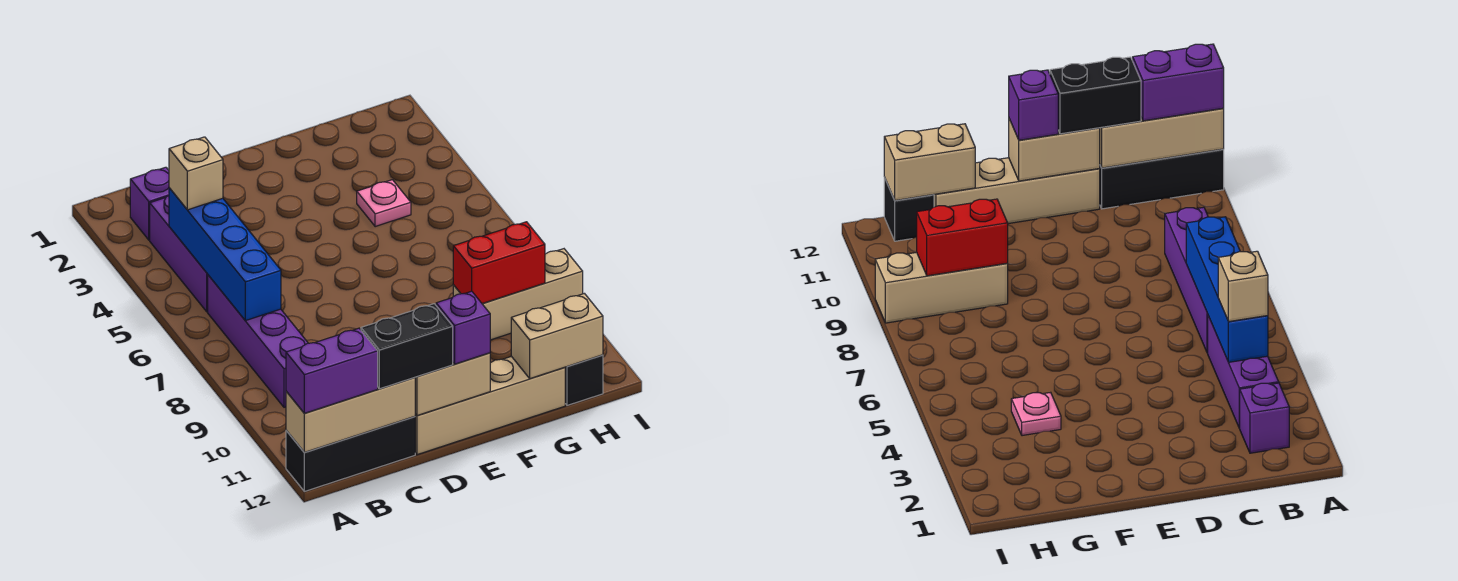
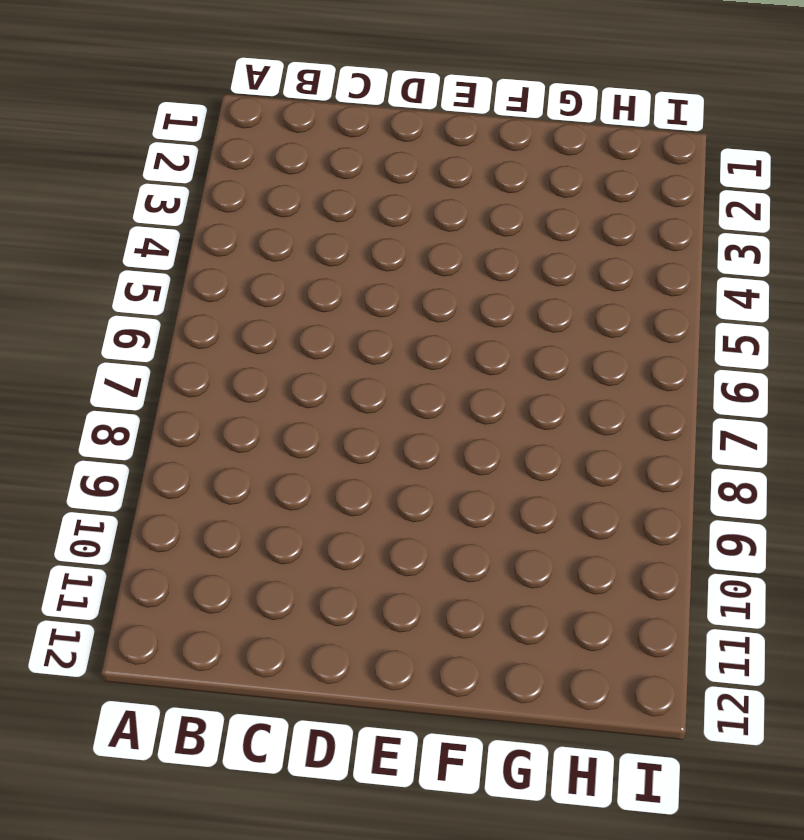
none -> black brick A12:C12 level 1
none -> purple brick B2 level 1
none -> purple brick B3:B5 level 1

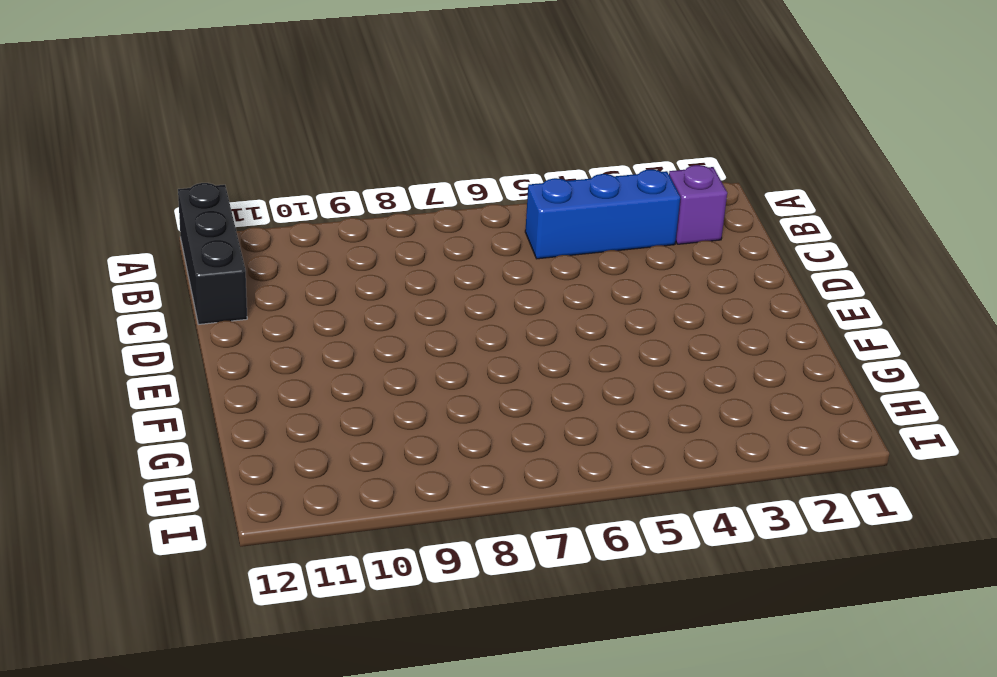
blue brick B3:B5 level 1 -> purple brick B3:B5 level 1
none -> purple brick B6:B9 level 1
none -> tan brick D12:G12 level 1
none -> pink plate G4 level 1

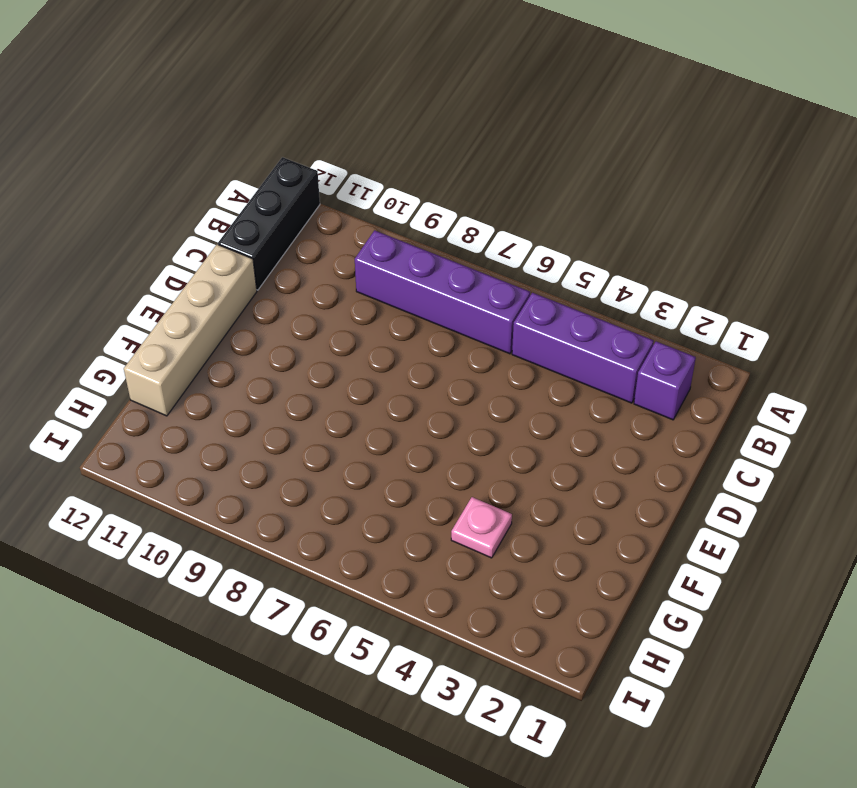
none -> tan brick G9:I9 level 1
none -> black brick H12 level 1
none -> tan brick A12:C12 level 2

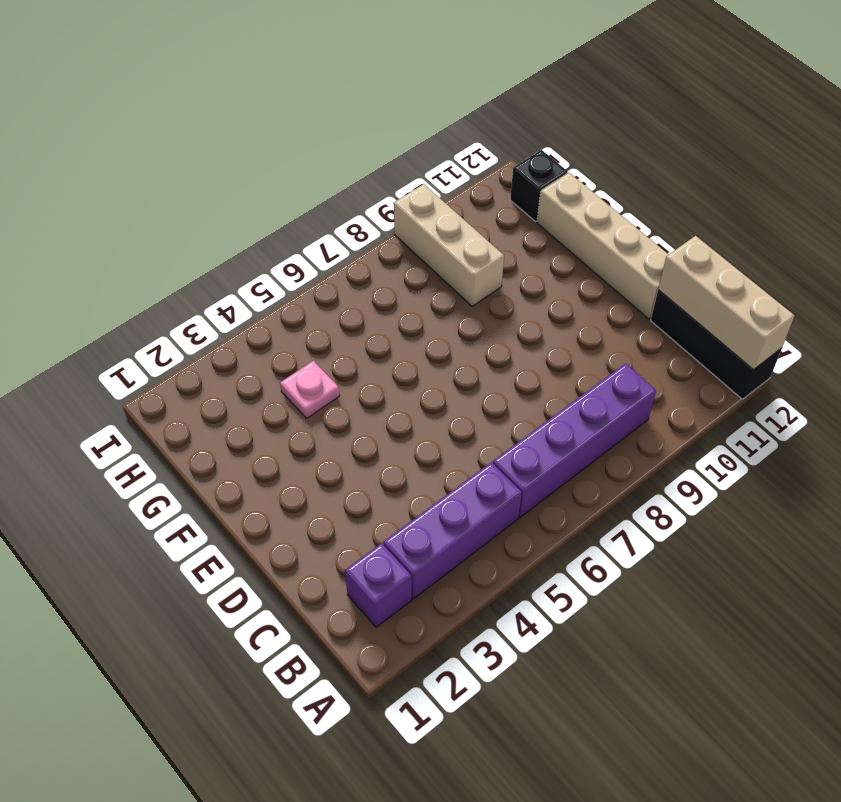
none -> blue brick B4:B7 level 2
none -> tan brick D12:E12 level 2
none -> red brick G9:H9 level 2

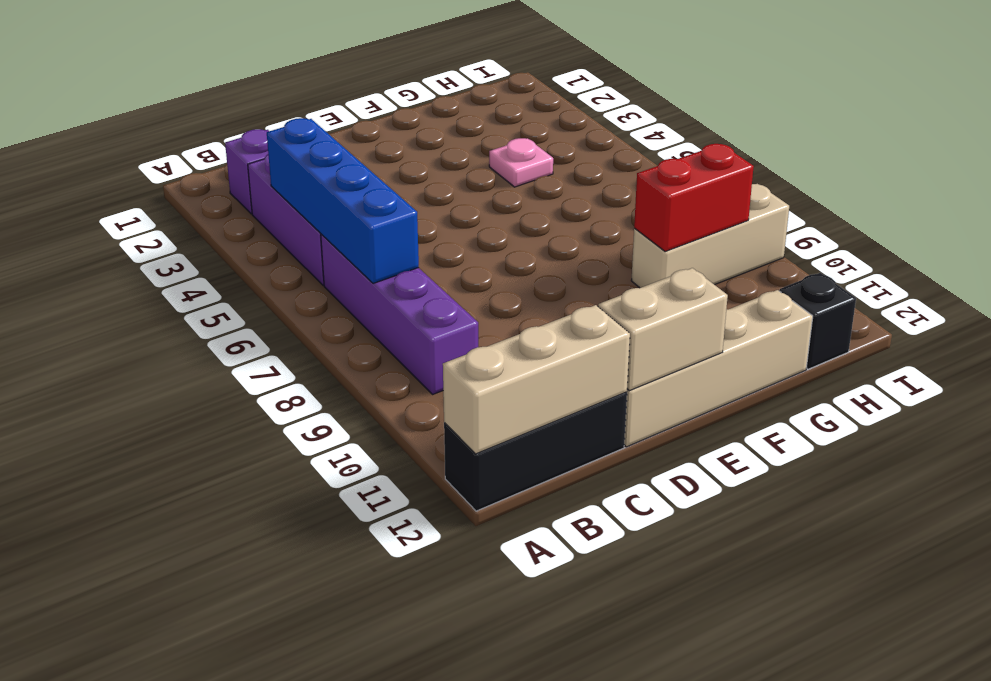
none -> tan brick G12:H12 level 2
none -> purple brick A12:B12 level 3
none -> tan brick B4 level 3

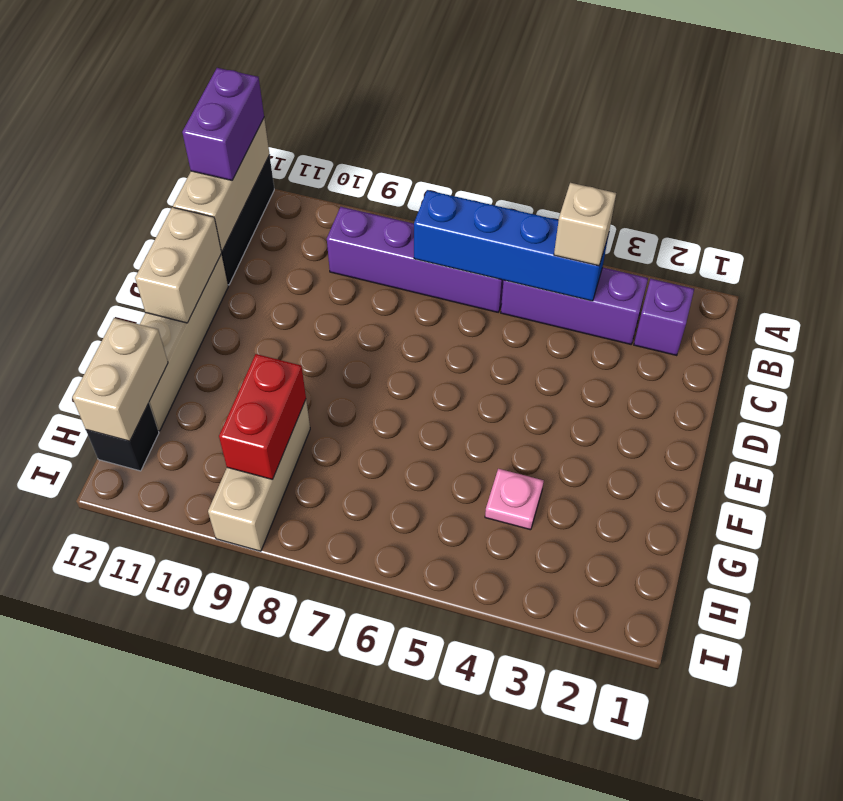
none -> black brick C12:D12 level 3
none -> purple brick E12 level 3

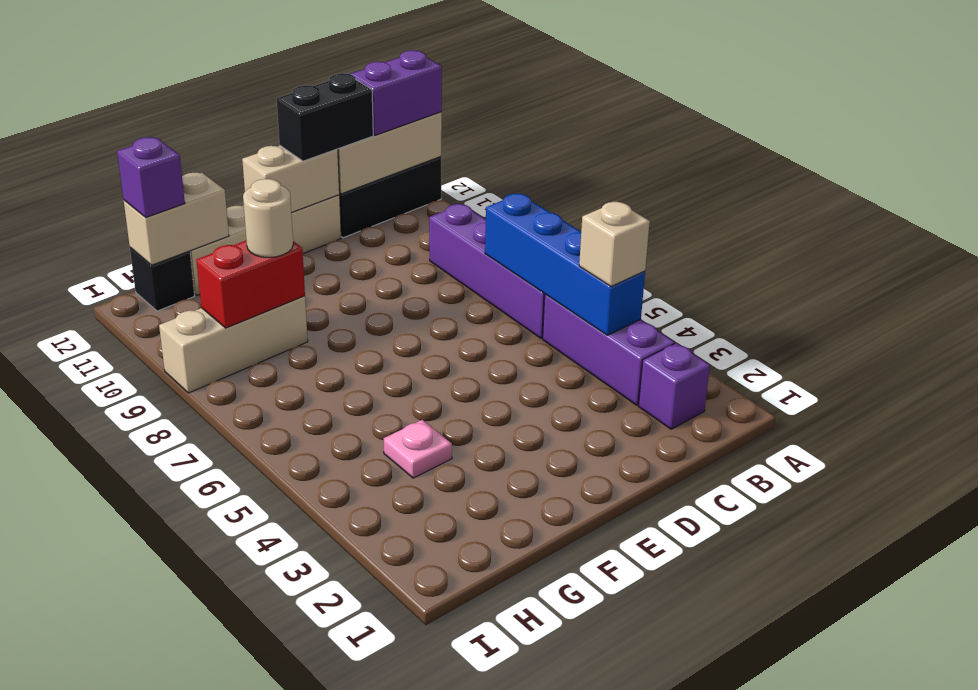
tan round brick G9 level 3 -> none
purple brick H12 level 3 -> purple brick E12 level 3

